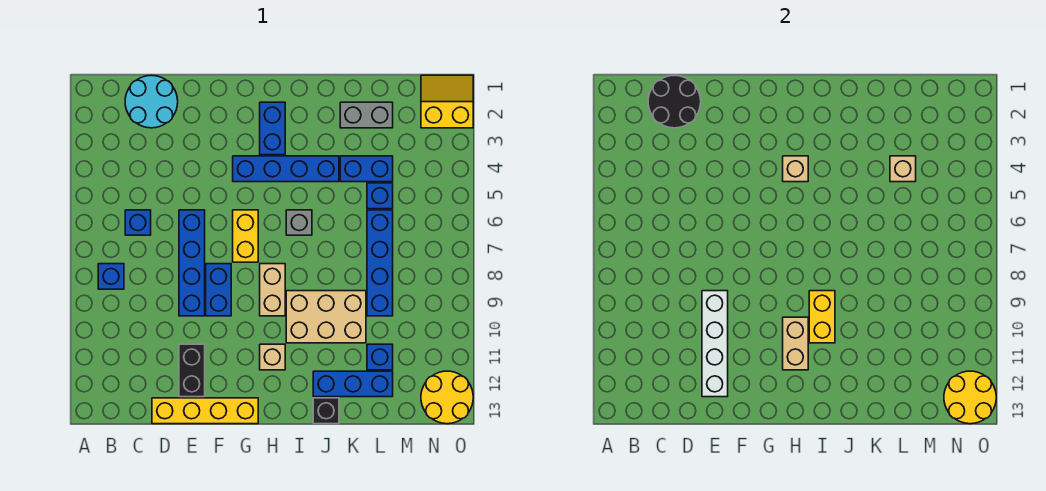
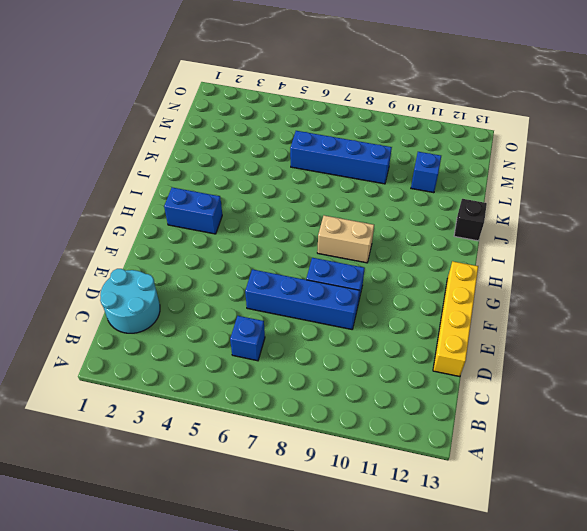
none -> blue brick B8 level 1
none -> black brick E11:E12 level 1
none -> blue brick G4:J4 level 1
none -> yellow brick G6:G7 level 1

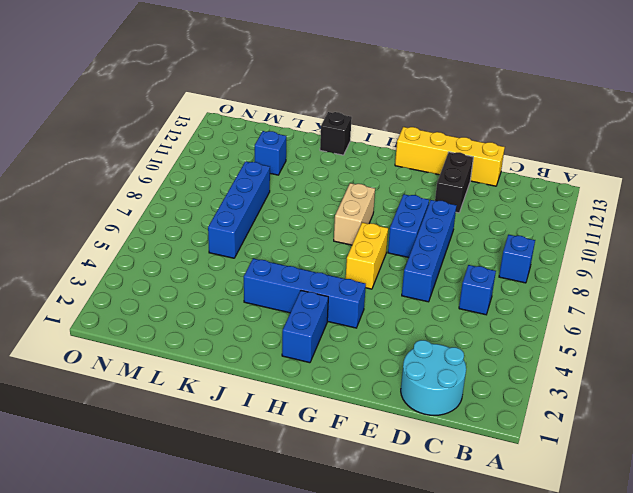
none -> tan brick H11 level 1
none -> grey brick I6 level 1
none -> tan brick I9:K10 level 1
none -> blue brick J12:L12 level 1

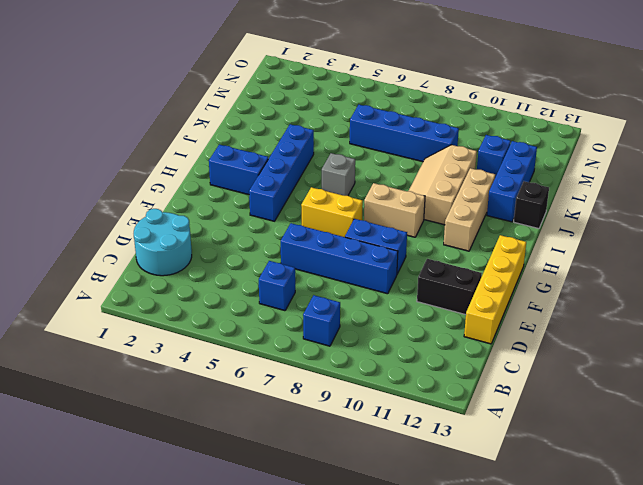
tan brick H11:J11 level 1 -> tan brick H11 level 1
tan slope I9:K10 level 1 top 10 -> tan brick I9:K10 level 1
none -> grey brick K2:L2 level 1
none -> blue brick K4:L4 level 1
none -> blue brick L5 level 1
none -> yellow slope N1:O2 level 1 top 2

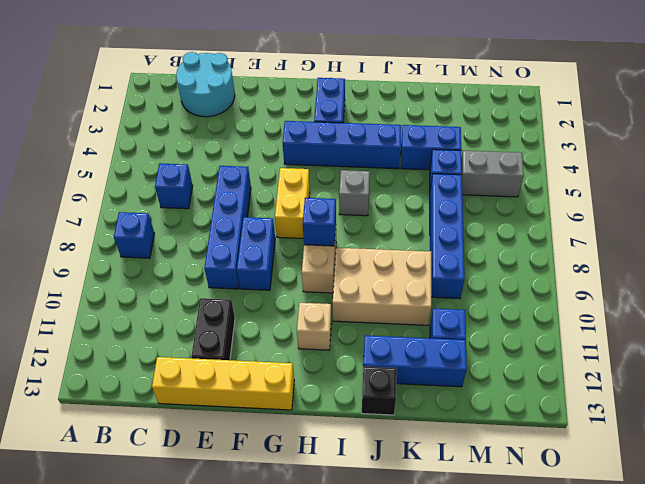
blue brick H8 level 2 -> none
grey brick M5:N5 level 1 -> grey brick K2:L2 level 1
none -> yellow slope N1:O2 level 1 top 2
none -> yellow round brick N12:O13 level 1
none -> black round brick C1:D2 level 2
none -> white brick E9:E12 level 2

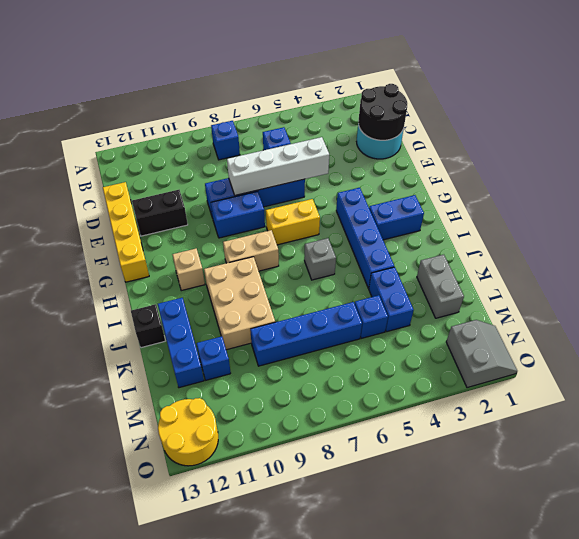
white brick E5:E8 level 2 -> white brick E9:E12 level 2
grey slope N1:O2 level 1 top 2 -> yellow slope N1:O2 level 1 top 2
none -> tan brick H4 level 2
none -> tan brick H10:H11 level 2
none -> yellow brick I9:I10 level 2
none -> tan brick L4 level 2

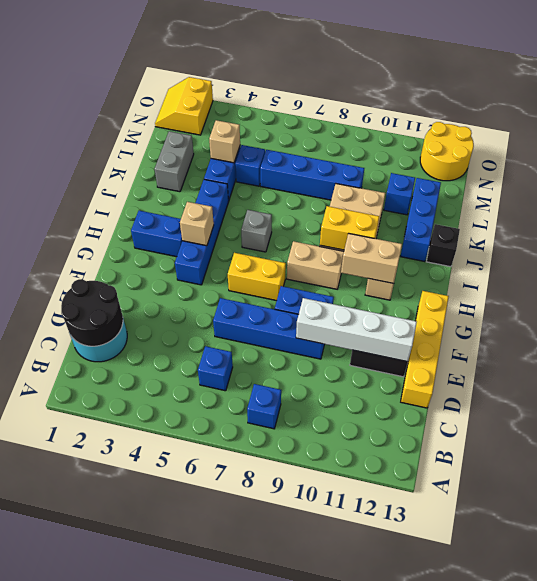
none -> yellow round brick N12:O13 level 2

